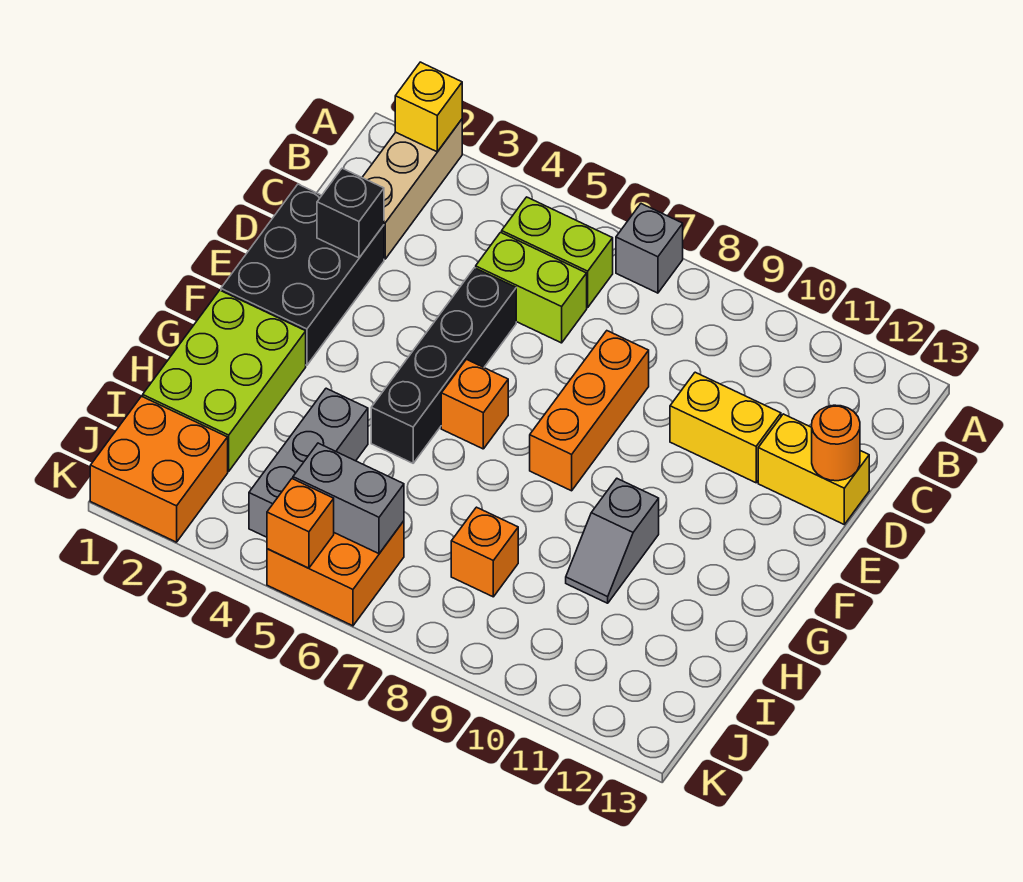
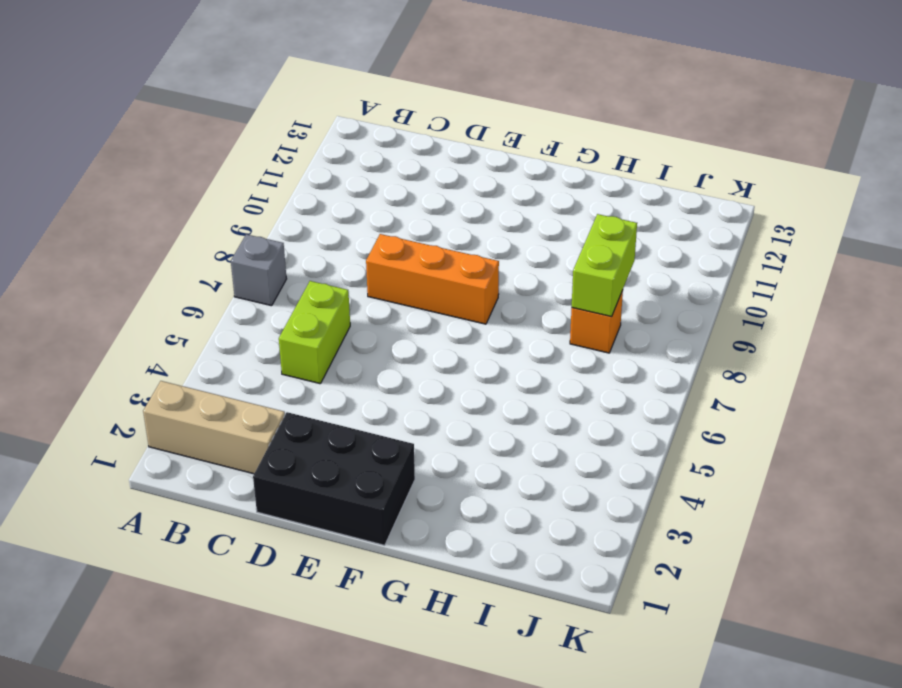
lime brick I8:I9 level 2 -> lime brick B5:B6 level 1
none -> black brick D5:G5 level 1
none -> yellow brick D10:D11 level 1
none -> yellow brick D12:D13 level 1

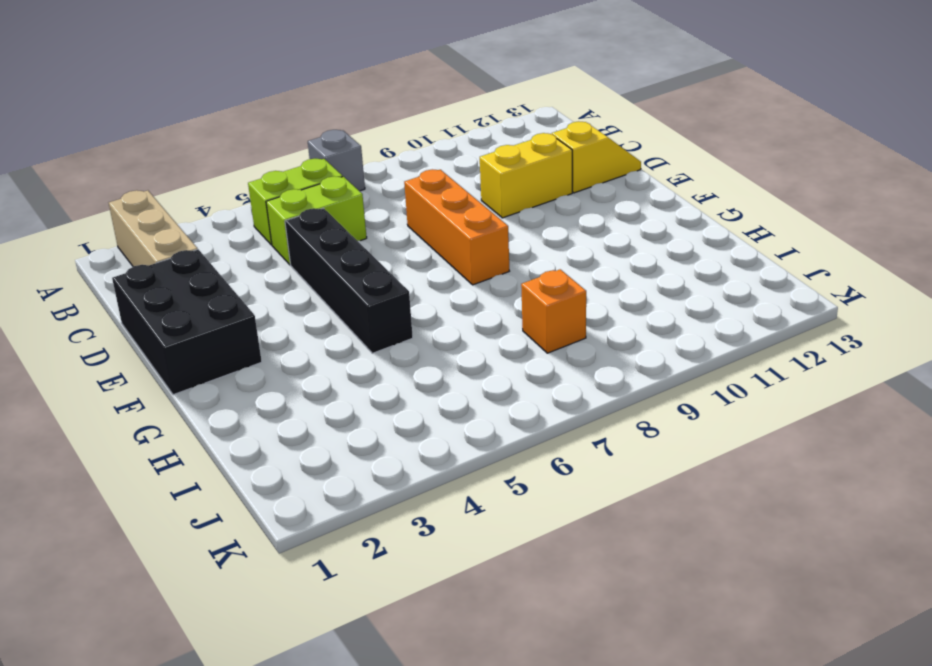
yellow slope D12:D13 level 1 top 12 -> yellow brick D12:D13 level 1
none -> orange brick F6 level 1
none -> lime brick G1:I2 level 1
none -> grey slope G10:H10 level 1 top G

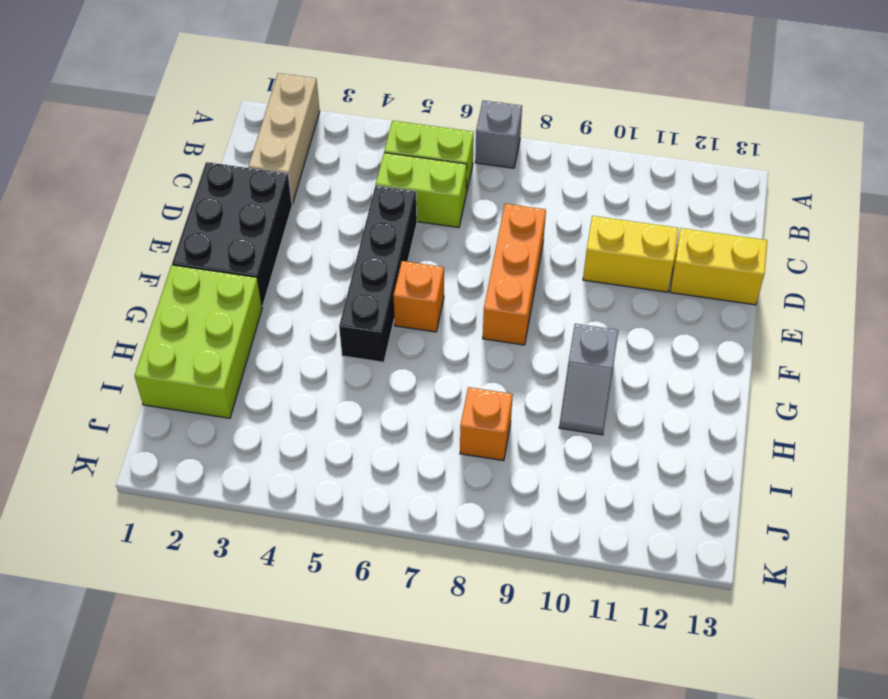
none -> grey brick H4:J4 level 1
none -> orange brick J1:K2 level 1
none -> orange brick J5:K6 level 1

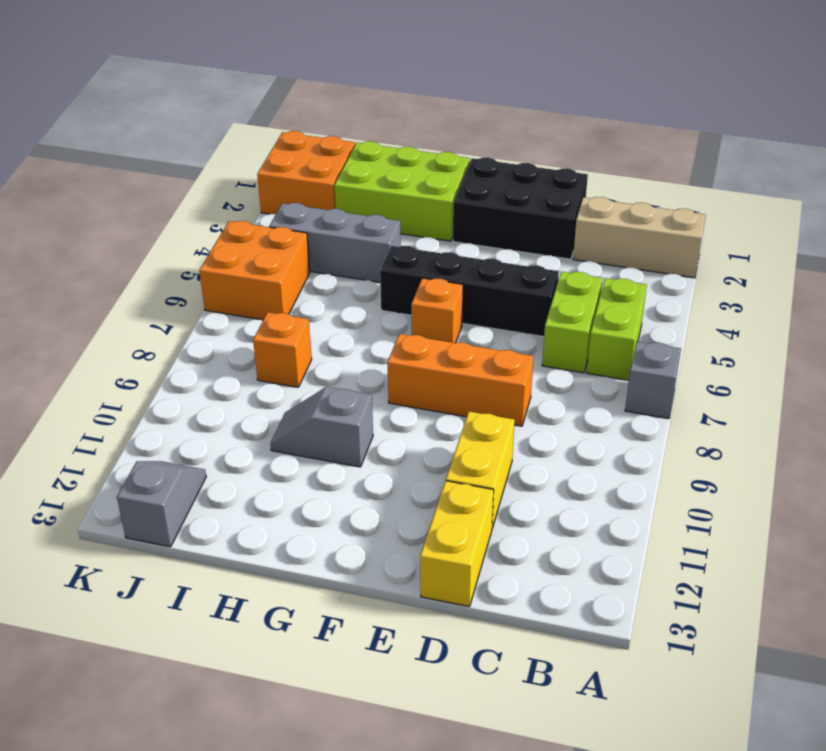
grey slope J12:J13 level 1 top 13 -> none
none -> yellow brick A2 level 2
none -> black brick D2 level 2
none -> orange round brick D13 level 2

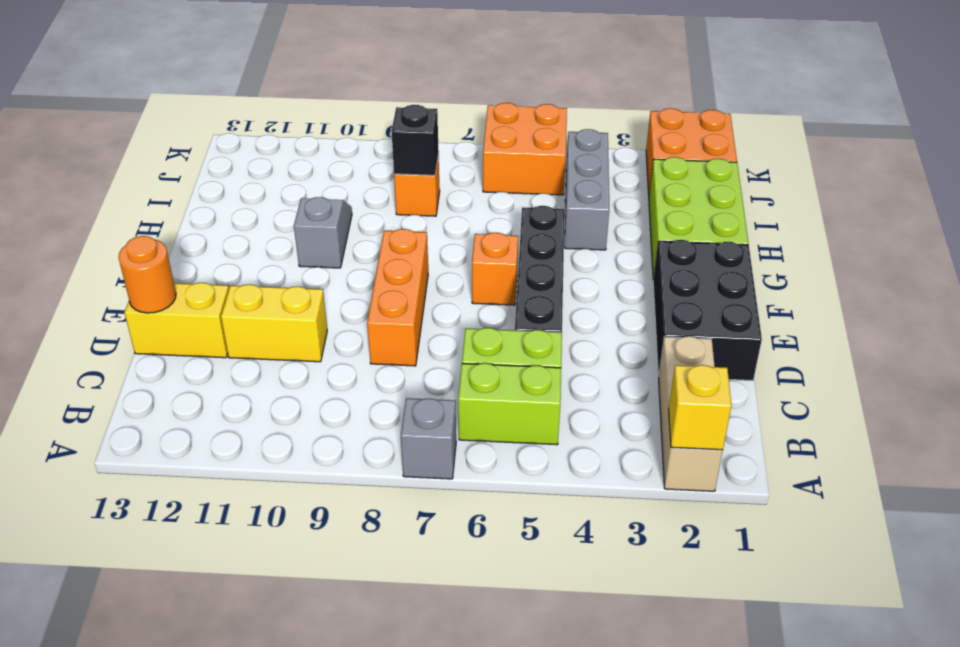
black brick I8 level 2 -> black brick D2 level 2
none -> grey brick J5:J6 level 2
none -> orange brick K5 level 2

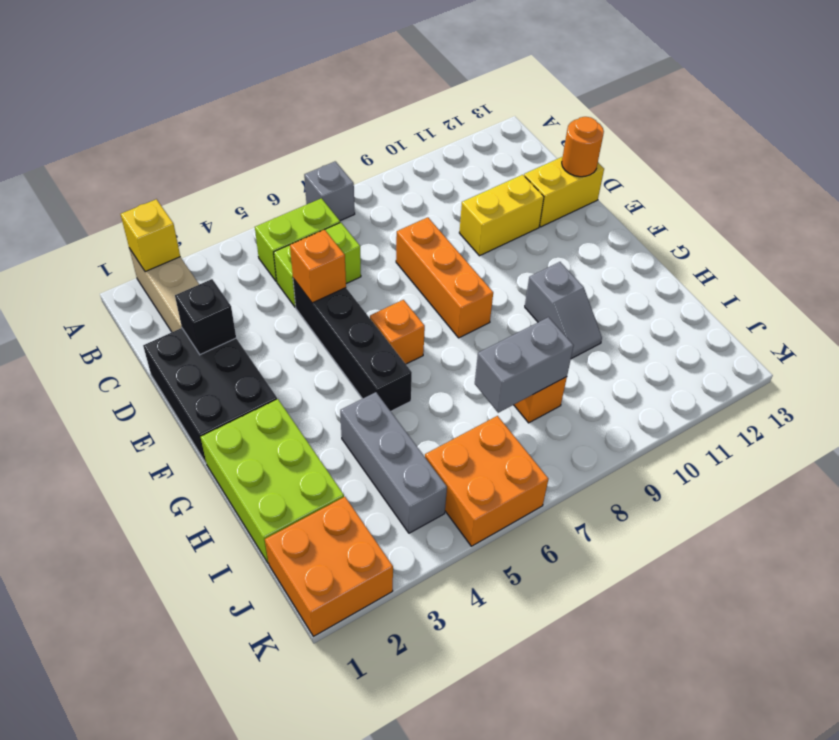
orange brick D5 level 2 -> orange brick K5 level 2
grey brick I7:I8 level 2 -> grey brick J5:J6 level 2

